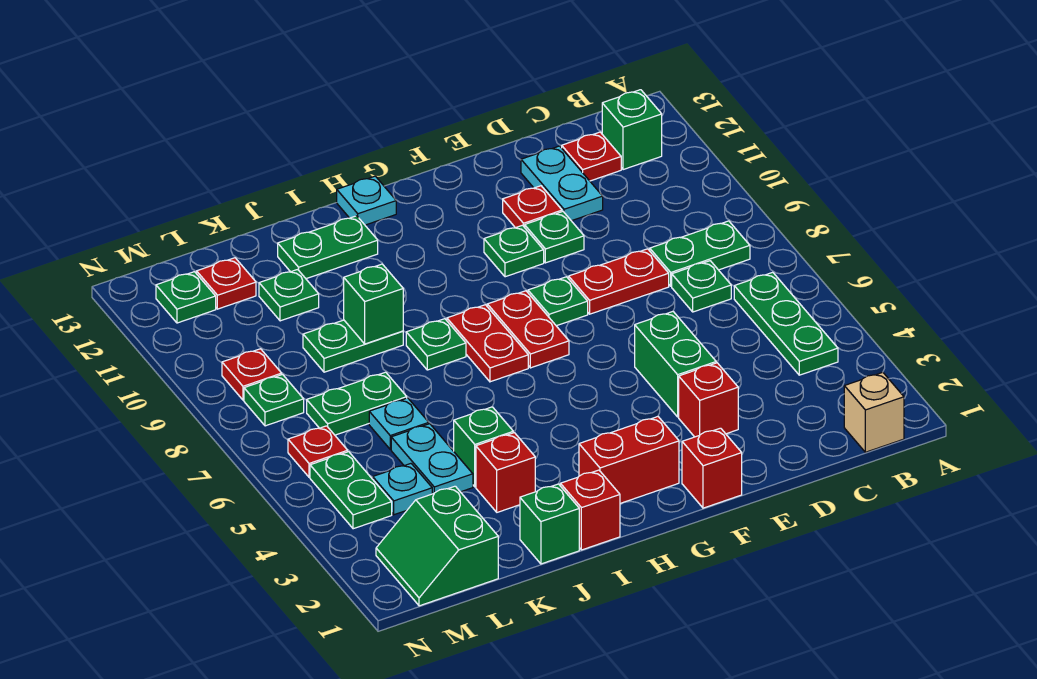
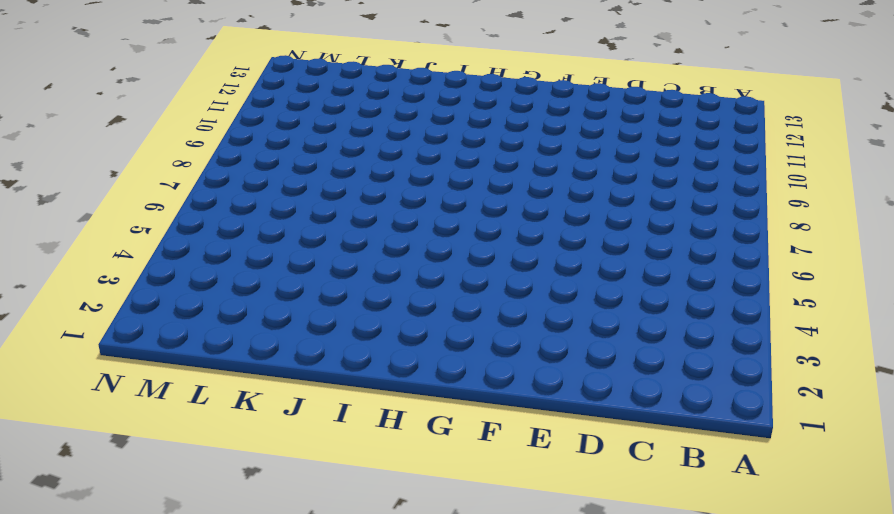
none -> tan brick B1 level 1
none -> green plate B4:B6 level 1
none -> green plate B8:C8 level 1
none -> green brick B12 level 1

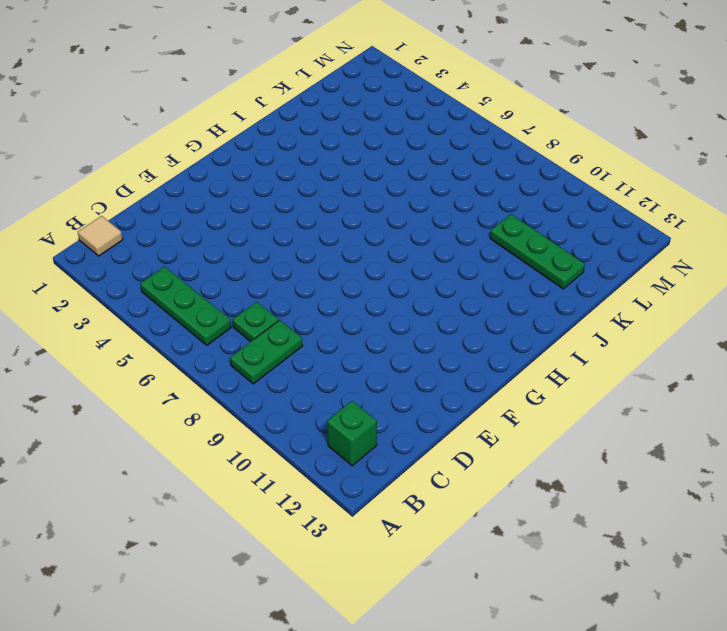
tan tile B1 level 1 -> tan brick B1 level 1
green plate K10:K12 level 1 -> green plate K11 level 1
none -> red plate C12 level 1
none -> red plate D8:E8 level 1
none -> cyan plate D11:D12 level 1
none -> red brick E3 level 1

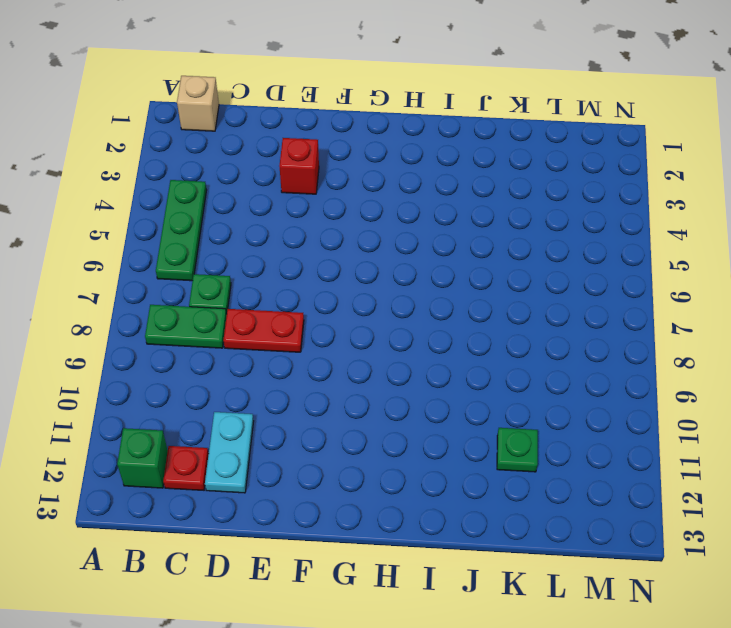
none -> green brick E4:E5 level 1
none -> green plate E10 level 1
none -> red plate E11 level 1
none -> red brick F1 level 1

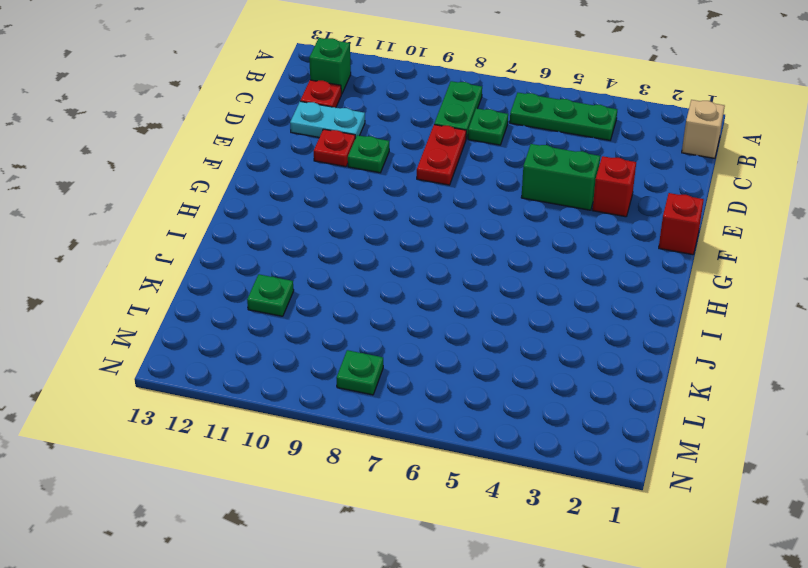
none -> green plate F8 level 1
none -> green plate F10 level 1
none -> red brick G2:H2 level 1
none -> red plate G7:G8 level 1

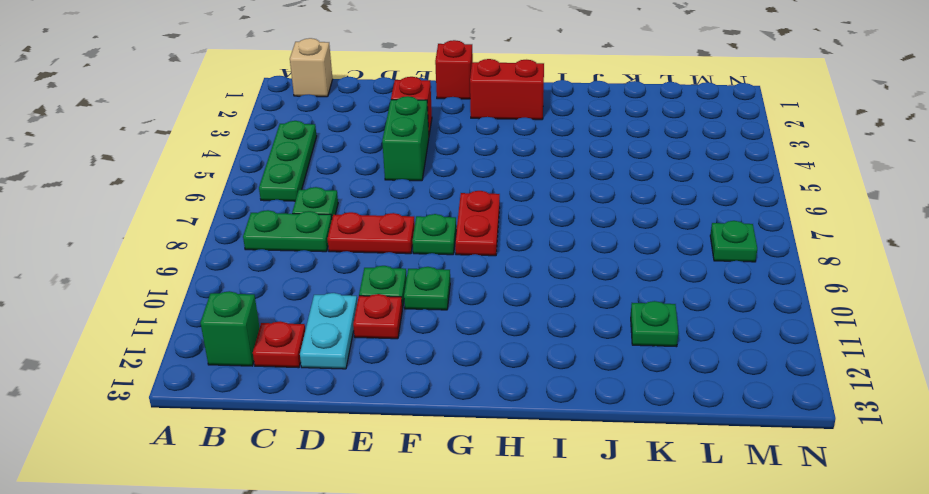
none -> red plate H7:H8 level 1
none -> cyan plate H13 level 1
none -> red brick I1 level 1
none -> green plate I8 level 1

